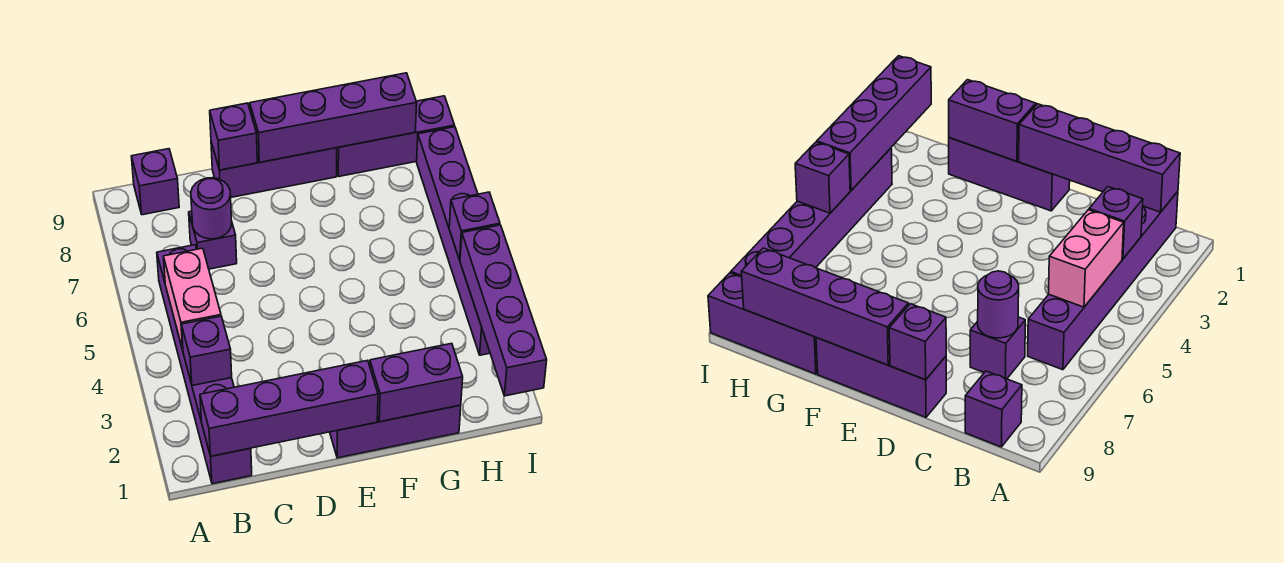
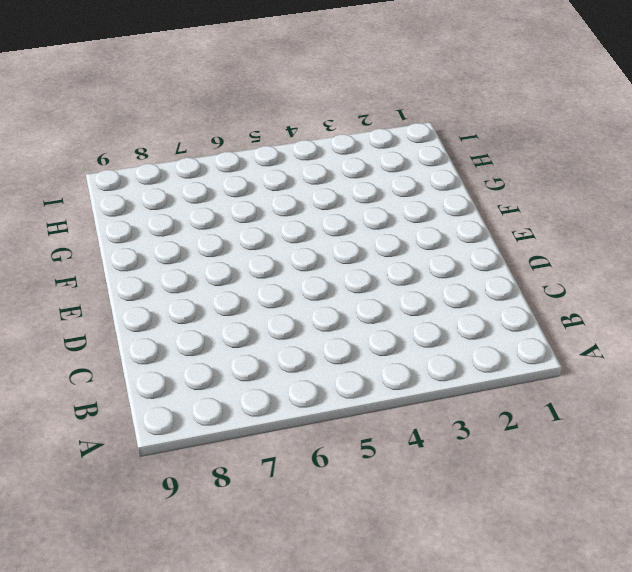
none -> purple brick B1:B6 level 1
none -> purple brick B9 level 1
none -> purple brick C7 level 1

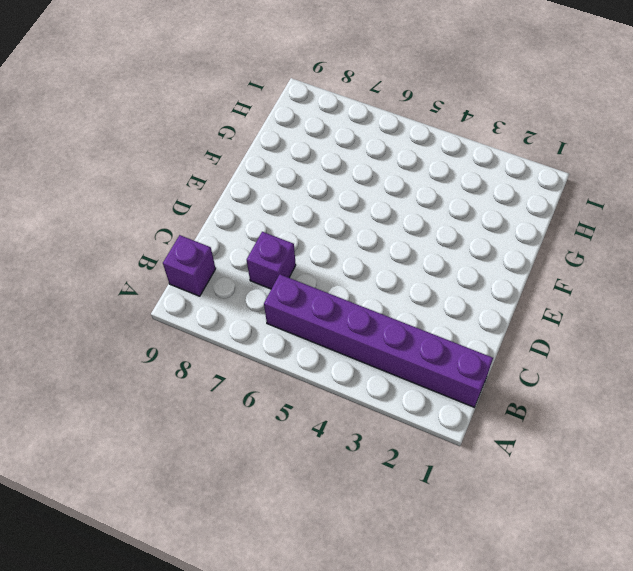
none -> purple brick D9:F9 level 1
none -> purple brick E1:G1 level 1
none -> purple brick G9:I9 level 1

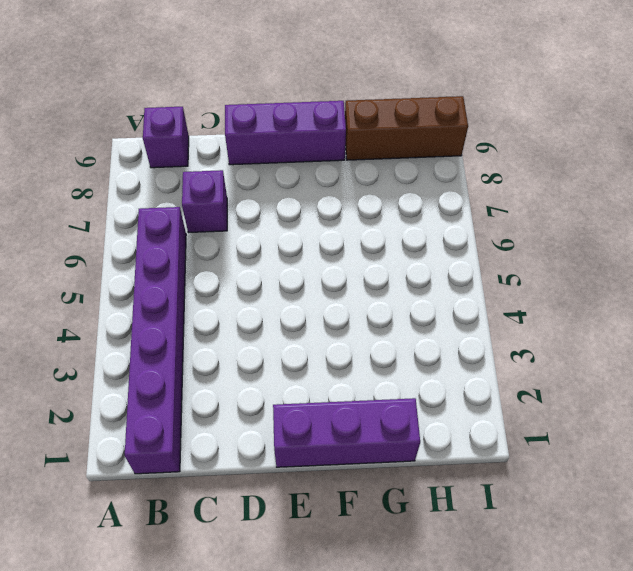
brown brick G9:I9 level 1 -> purple brick G9:I9 level 1
none -> purple brick I3:I8 level 1
none -> purple brick B1:E1 level 2
none -> purple brick B3 level 2

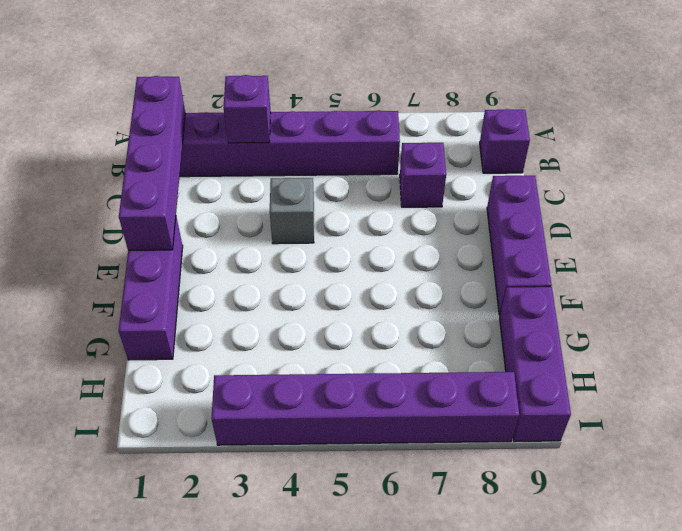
grey brick D4 level 1 -> none
none -> pink brick B4:B5 level 2
none -> purple round brick C7 level 2
none -> purple brick D9 level 2

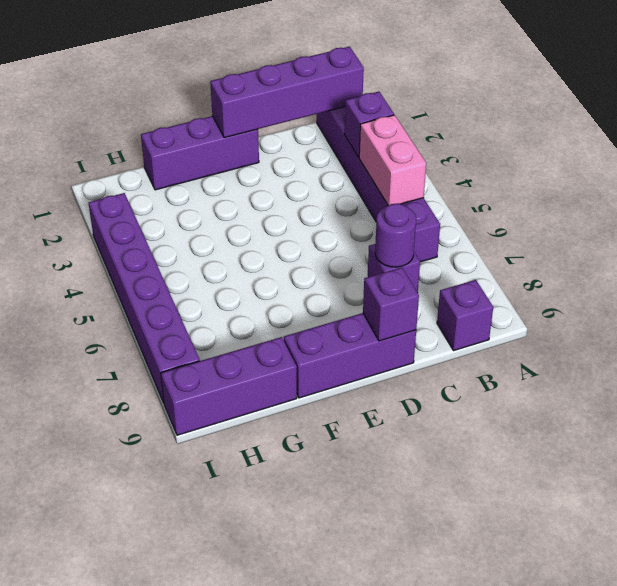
none -> purple brick E9:H9 level 2
none -> purple brick F1:G1 level 2
none -> purple brick I1:I4 level 2

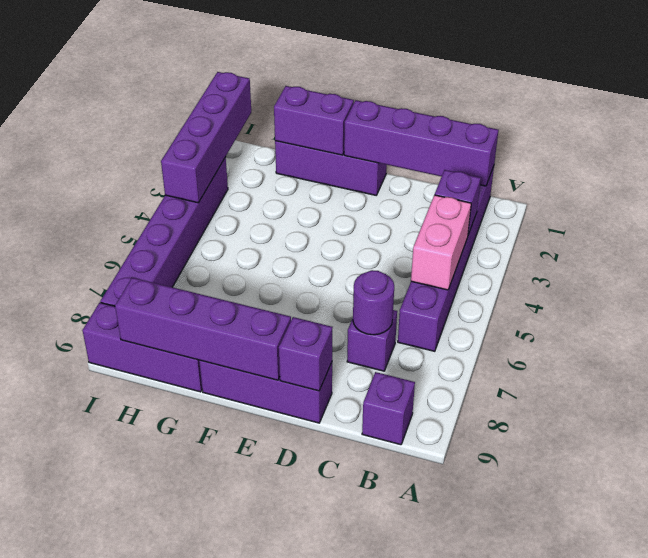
none -> purple brick I5 level 2

